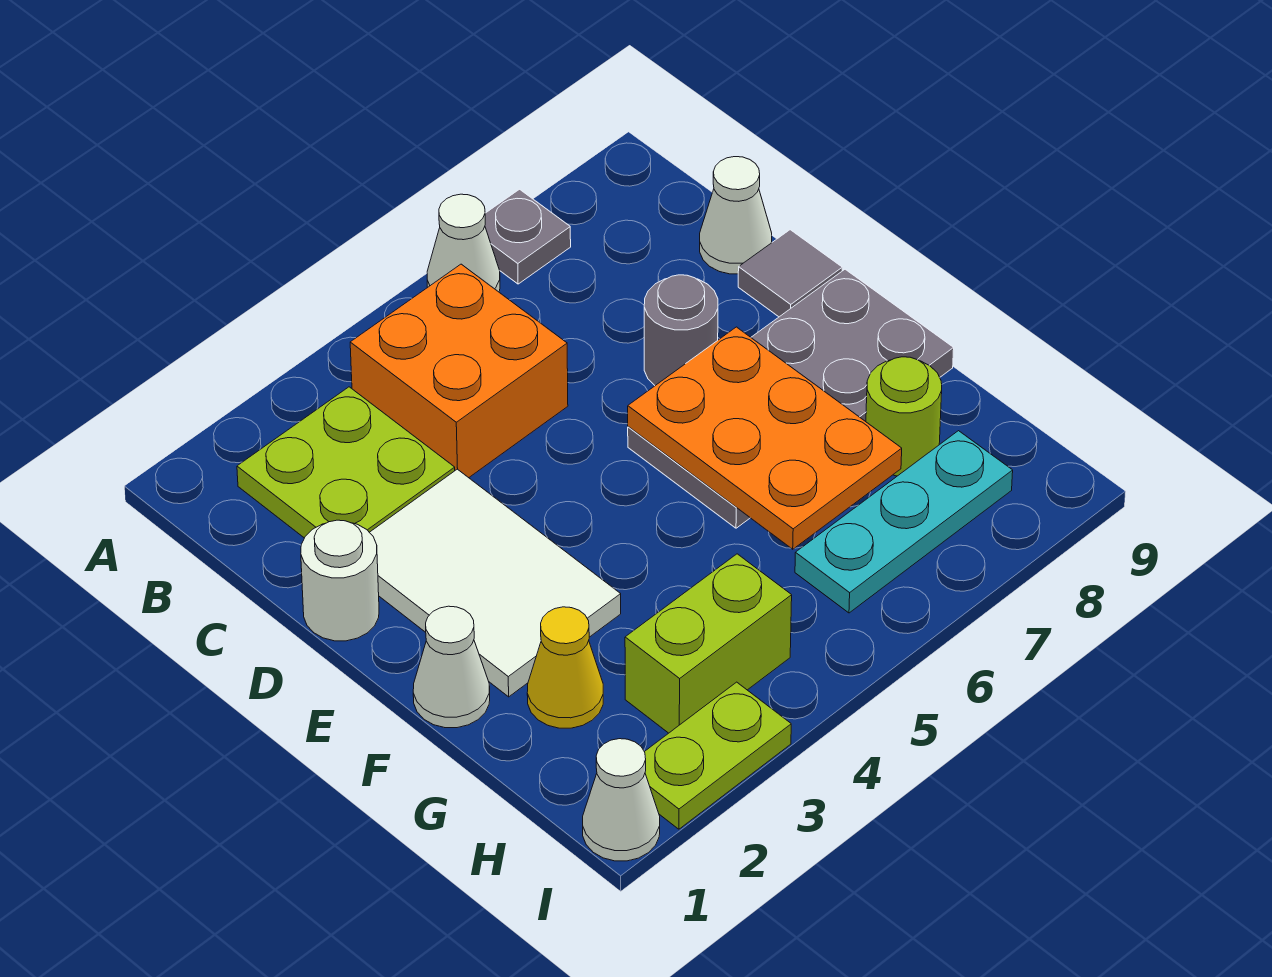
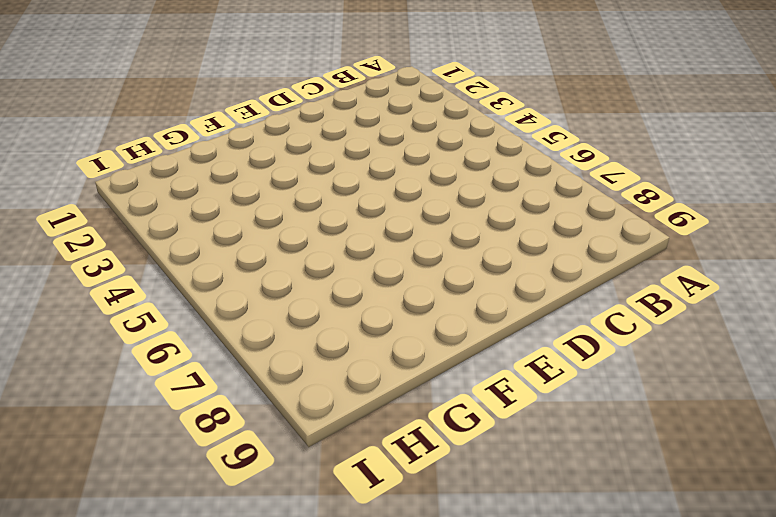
none -> white cone A6 level 1
none -> grey plate A7 level 1
none -> lime plate B2:C3 level 1

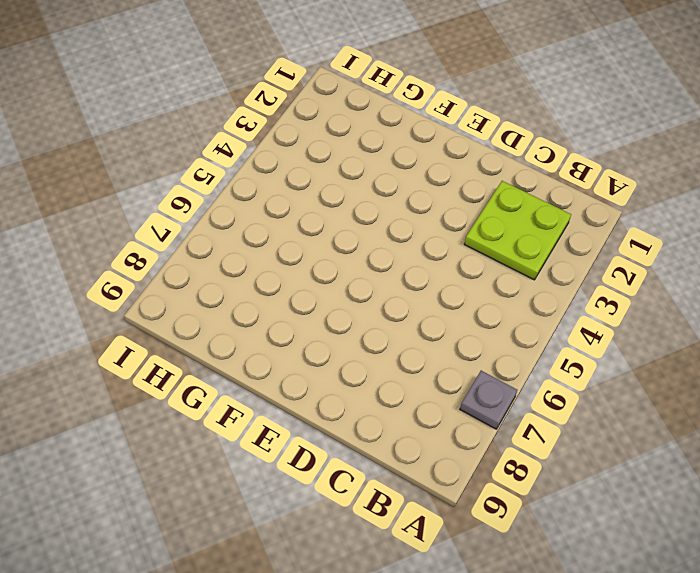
none -> white cone A6 level 1
none -> orange brick B4:C5 level 1
none -> white cone C9 level 1

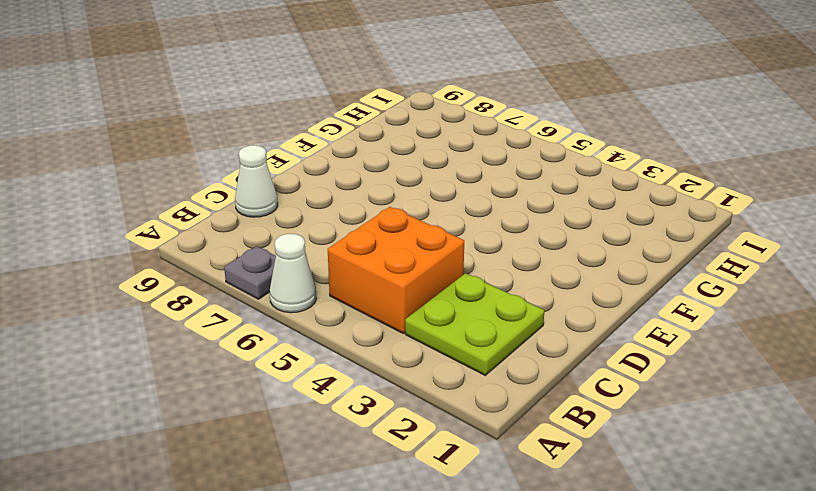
none -> white round brick D1 level 1
none -> white tile D2:F3 level 1
none -> grey round brick D7 level 1

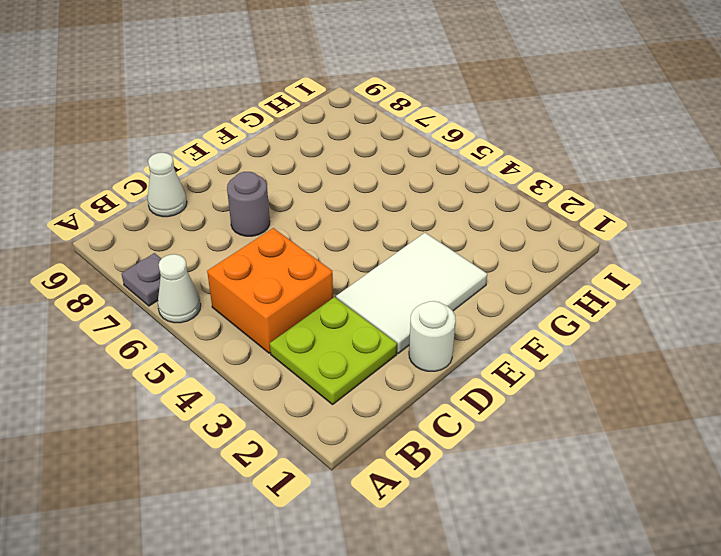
none -> grey tile D9 level 1
none -> grey plate E6:F9 level 1
none -> white cone F1 level 1

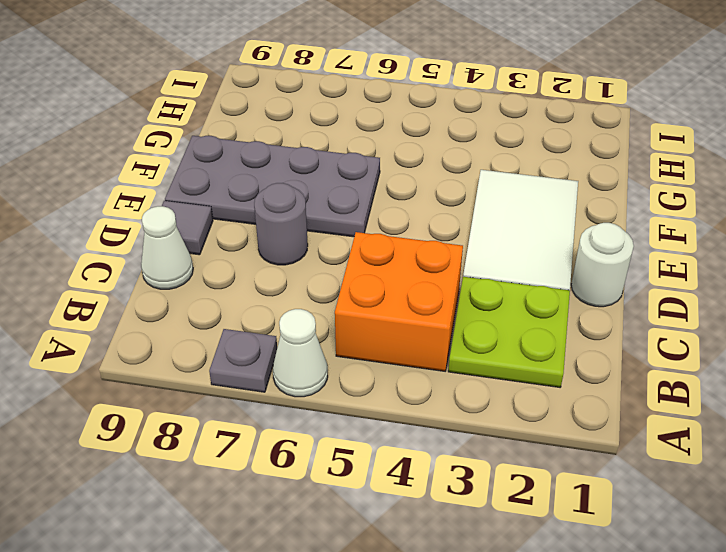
none -> white cone F1 level 1
none -> yellow cone G2 level 1
none -> lime round brick G8 level 1

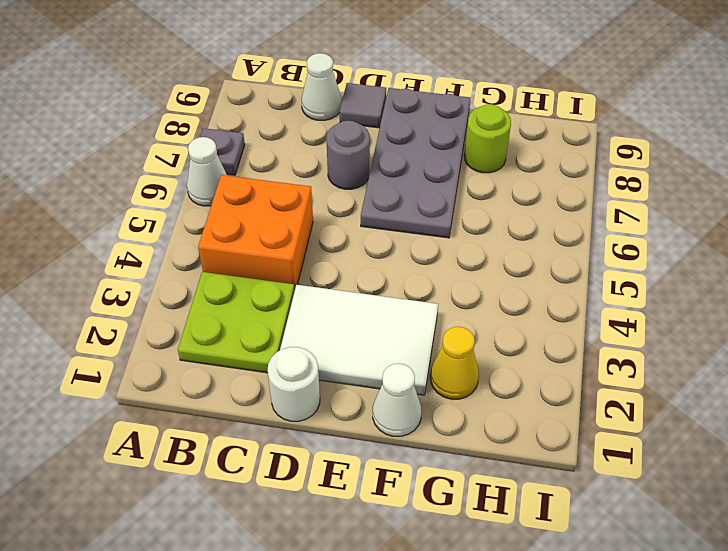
none -> lime brick H3:H4 level 1
none -> cyan plate H6:H8 level 1
none -> white cone I1 level 1

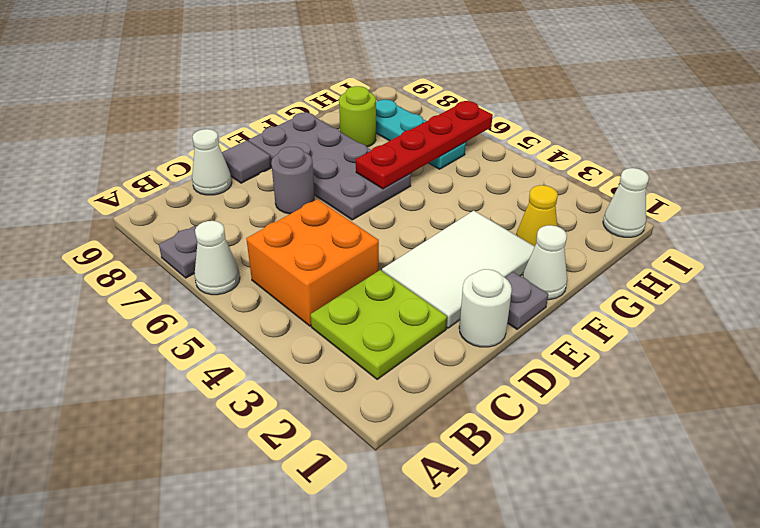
grey plate E1 level 1 -> none
red plate F6:I6 level 2 -> orange plate E6:G7 level 2
none -> lime brick H3:H4 level 1
none -> lime plate I2:I3 level 1

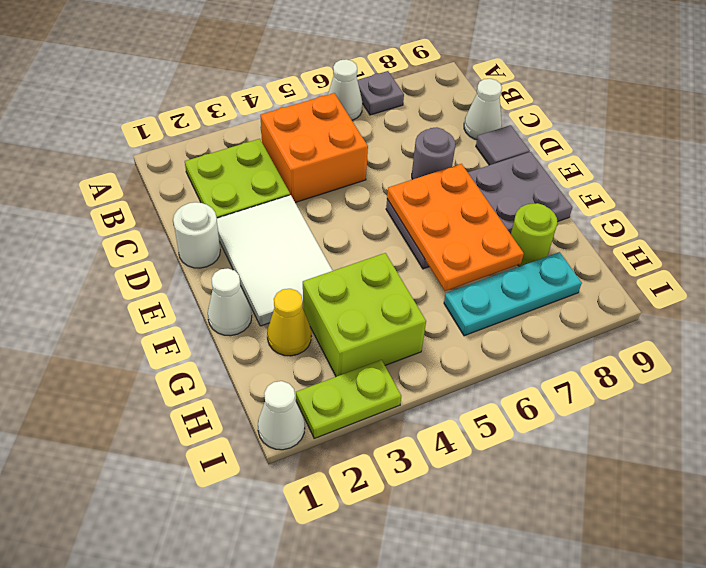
lime brick G3:H4 level 1 -> lime brick H3:H4 level 1

